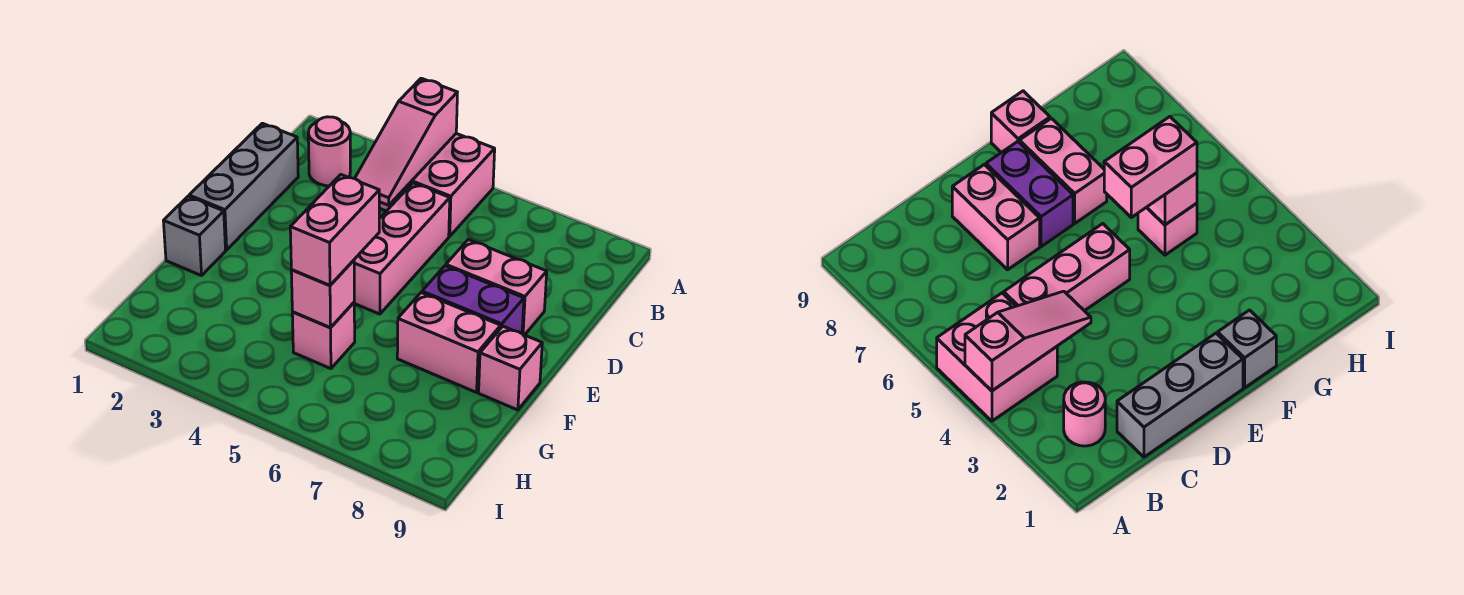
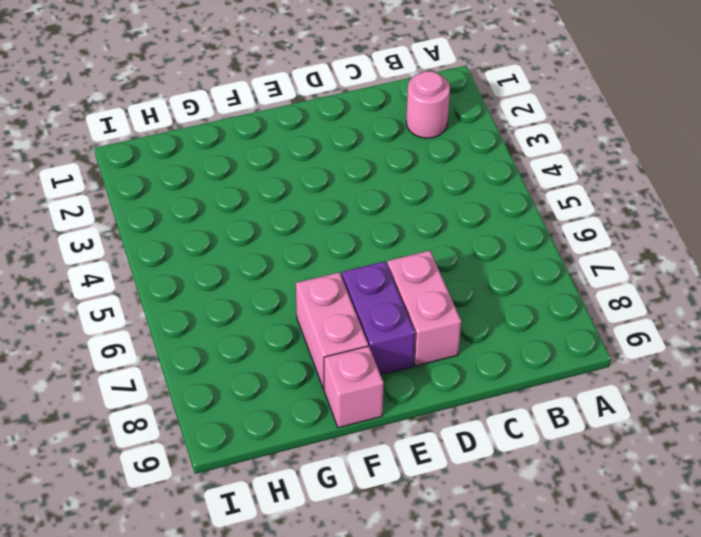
none -> pink brick A4:B5 level 1
none -> grey brick C1:E1 level 1
none -> pink brick C5:E5 level 1

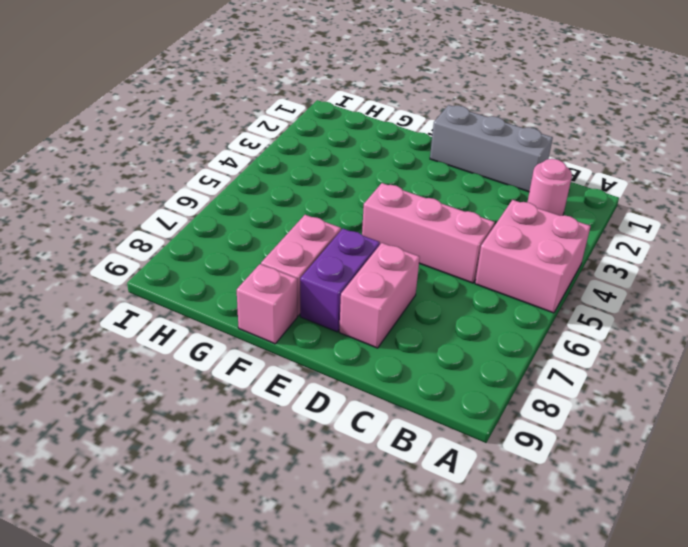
none -> grey brick F1 level 1
none -> pink brick G5 level 1
none -> pink slope A4:C4 level 2 top A

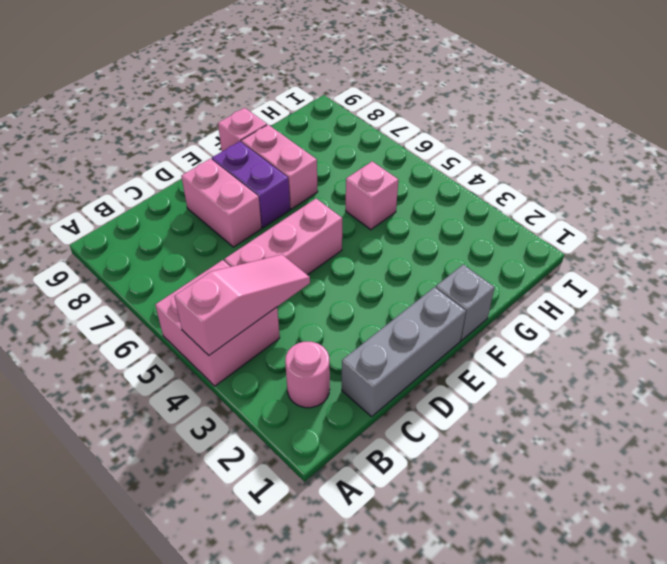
none -> pink brick G5 level 2
none -> pink brick F5:G5 level 3

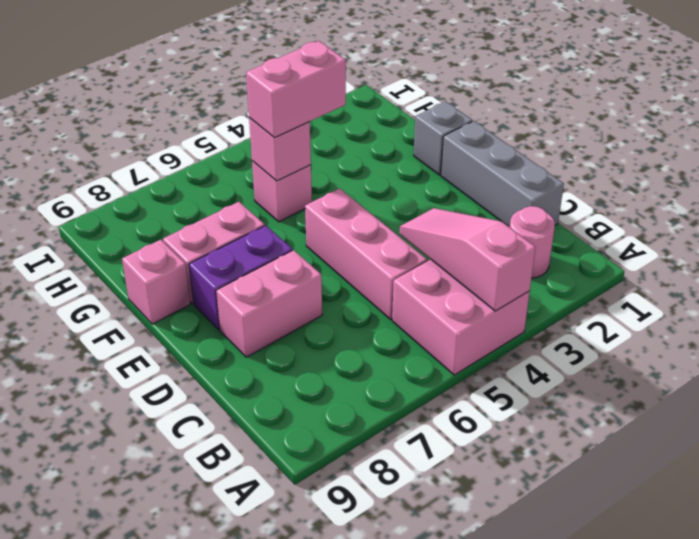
pink brick G4:G5 level 3 -> pink brick F5:G5 level 3

